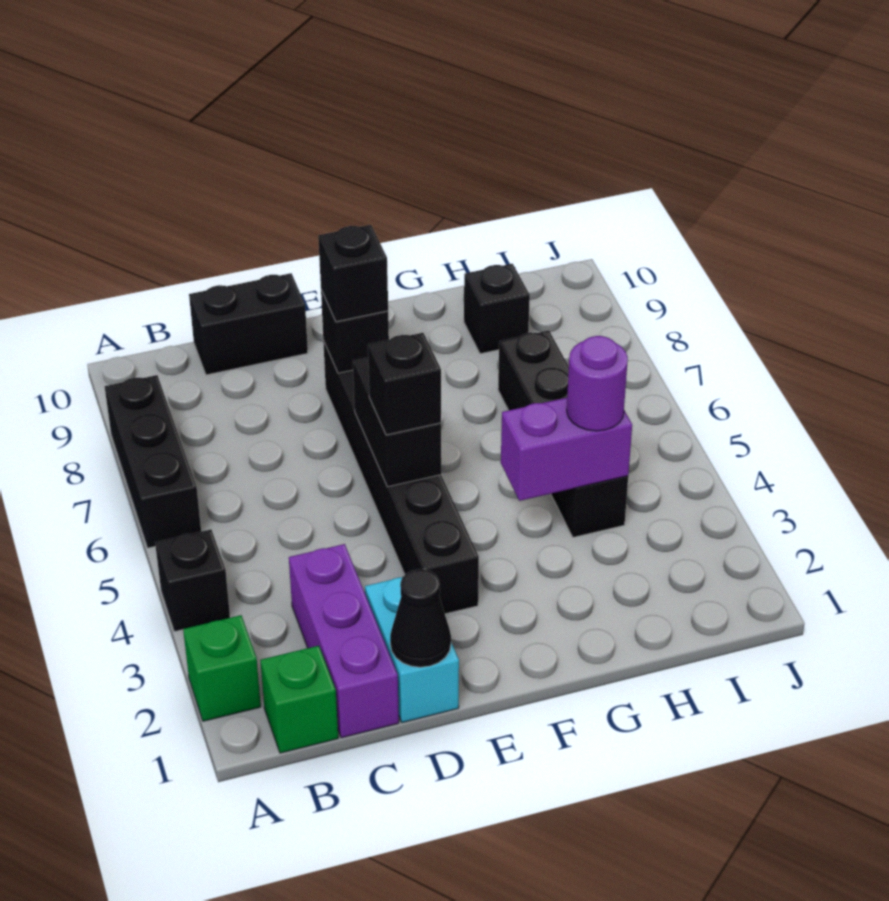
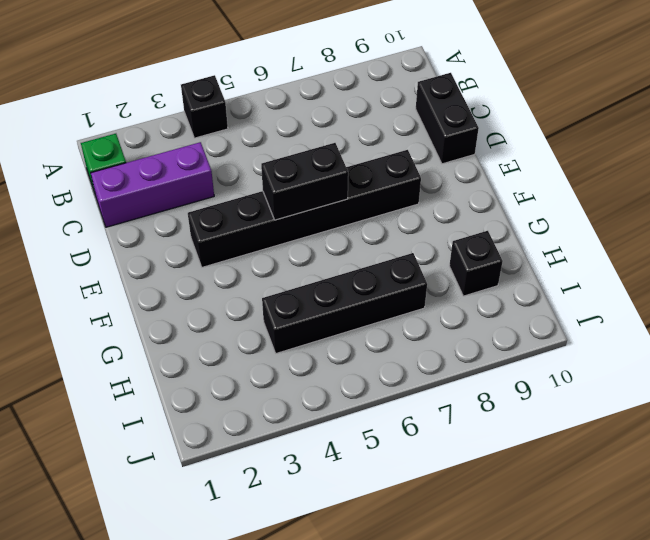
none -> green brick A2 level 1
none -> black brick A6:A8 level 1
none -> cyan brick D1:D2 level 1

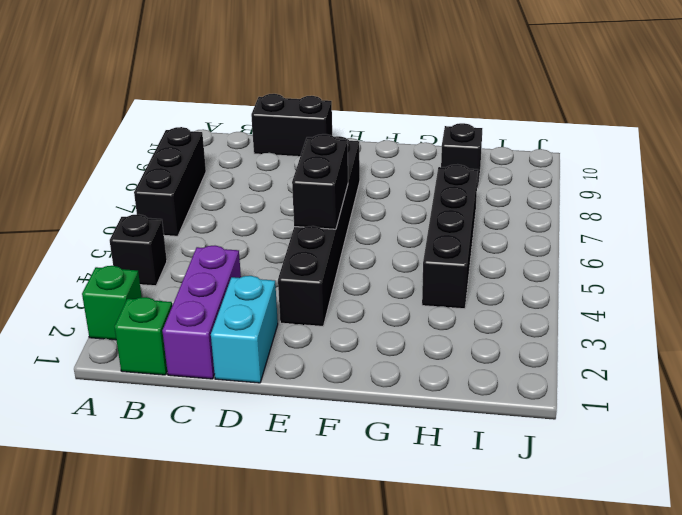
none -> black cone D1 level 2
none -> black brick E8 level 2
none -> purple brick G4:H4 level 2

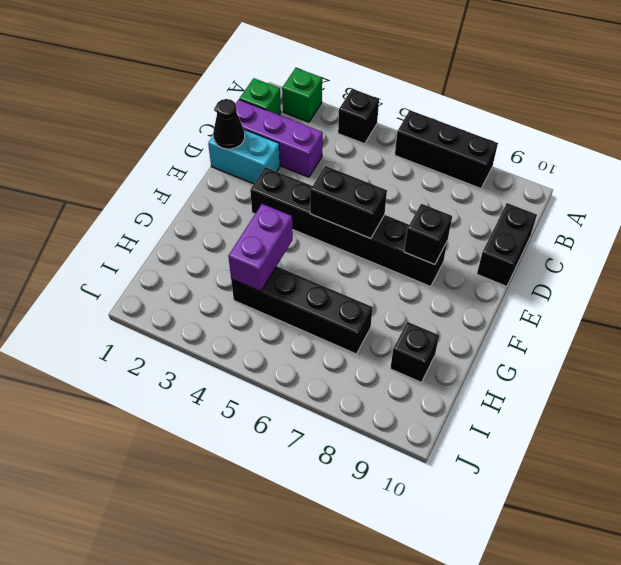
none -> black brick E5 level 3
none -> black brick E8 level 3
none -> purple round brick H4 level 3

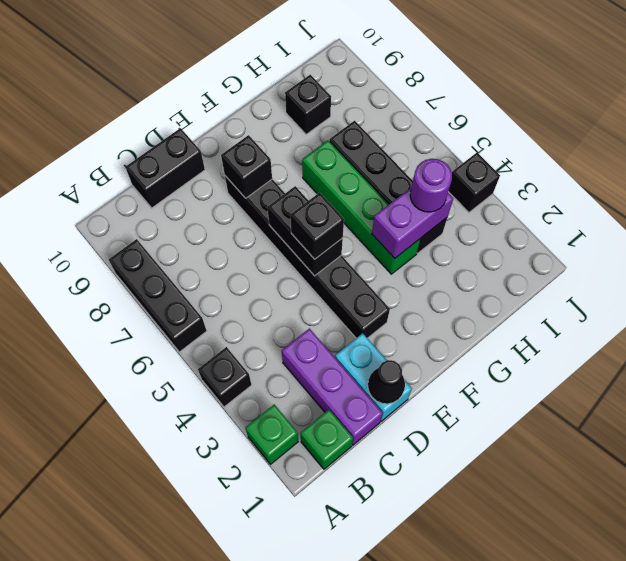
green brick G4:G7 level 1 -> none
black brick J4 level 1 -> black brick E8 level 3

